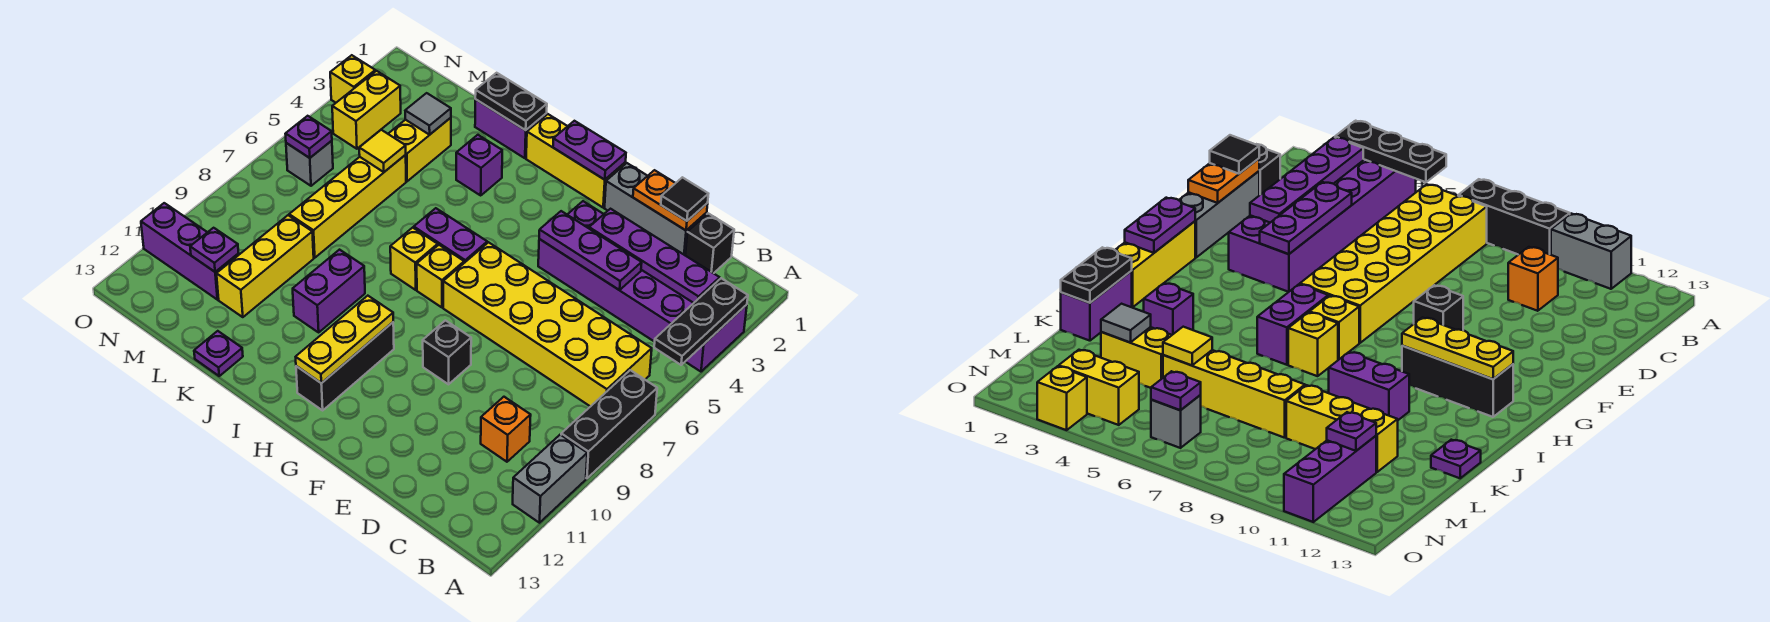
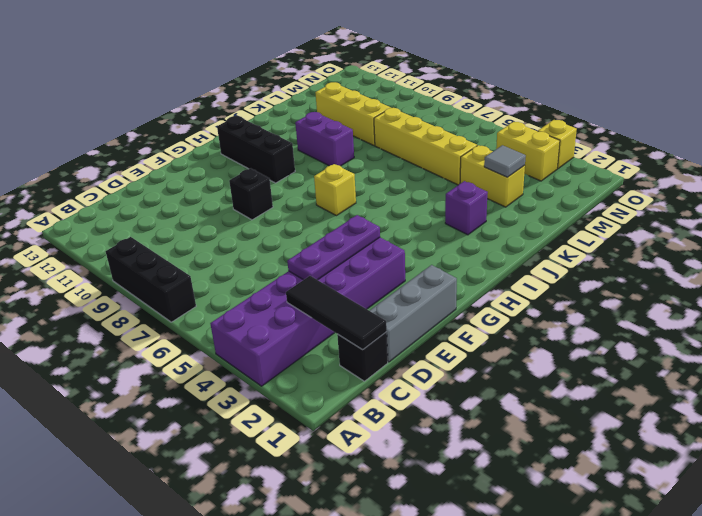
black tile C1:C3 level 2 -> purple plate B3:E3 level 2
none -> grey brick A10:A11 level 1
none -> yellow brick B6:G7 level 1
none -> orange brick C10 level 1
none -> yellow brick G1:I1 level 1

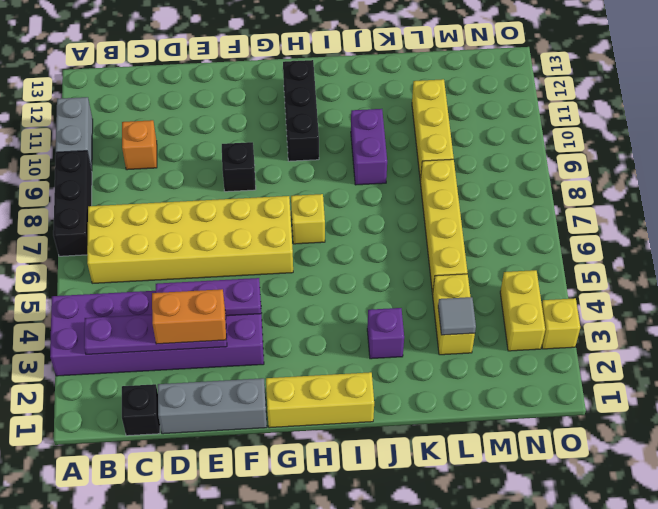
orange brick D3:E3 level 3 -> none
none -> purple brick H6:I6 level 1
none -> yellow brick I7 level 1
none -> purple brick J1:K1 level 1
none -> purple plate K13 level 1

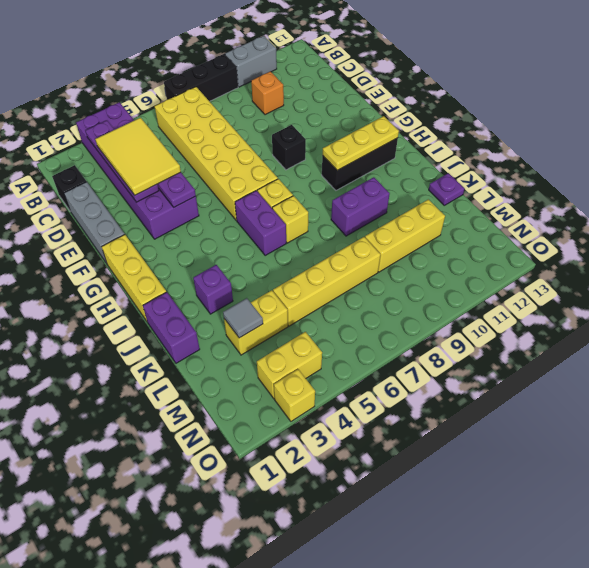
yellow tile C3:E4 level 3 -> none
none -> purple brick M11:O11 level 1
none -> grey brick N6 level 1
none -> black plate A3:A5 level 2
none -> orange plate D1:E1 level 2

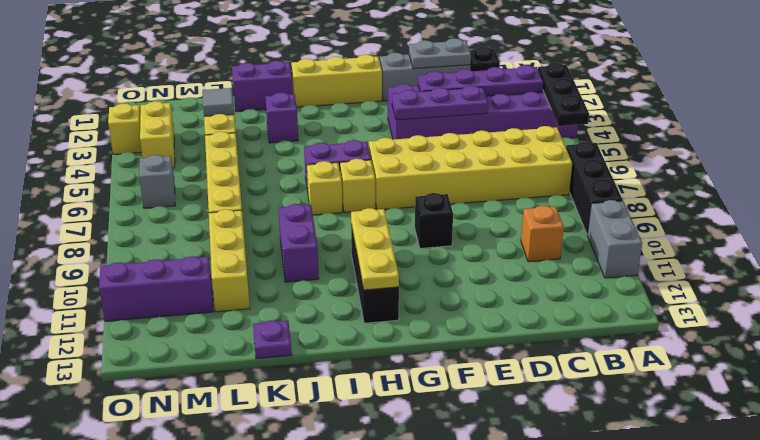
grey plate D1:E1 level 2 -> orange plate D1:E1 level 2
none -> purple plate G1:H1 level 2
none -> black plate J1:K1 level 2
none -> yellow tile L5 level 2
none -> purple plate M11 level 2

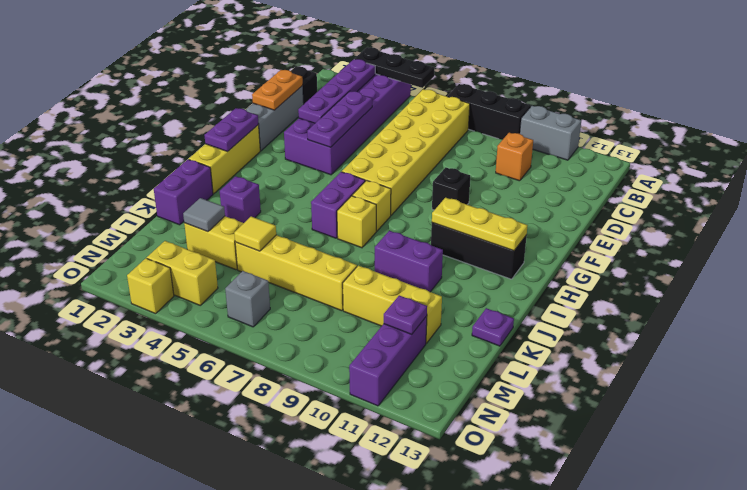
none -> black plate J1:K1 level 2
none -> purple plate N6 level 2
none -> black tile D1 level 3

